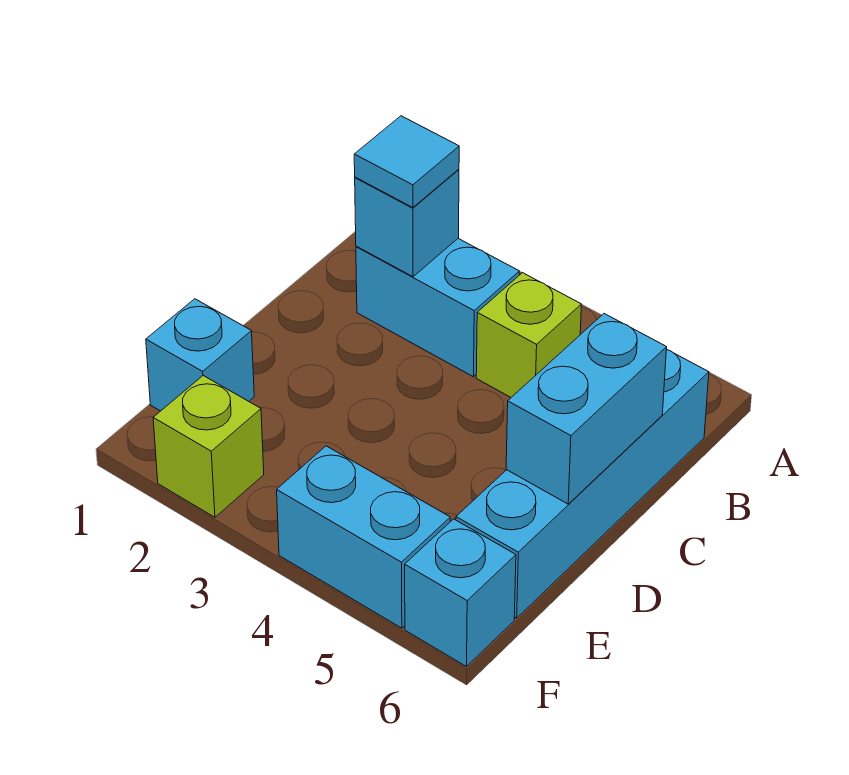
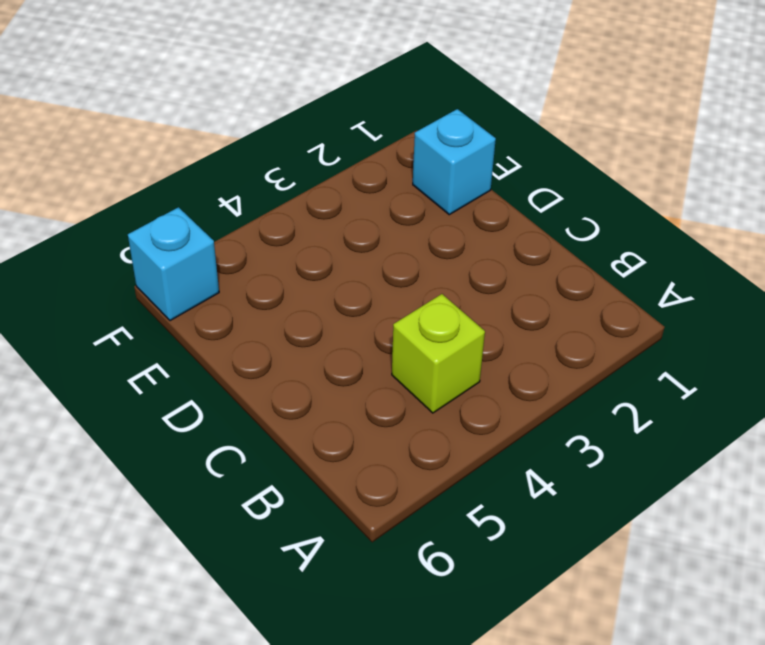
none -> cyan brick B2:B3 level 1
none -> cyan brick B6:E6 level 1

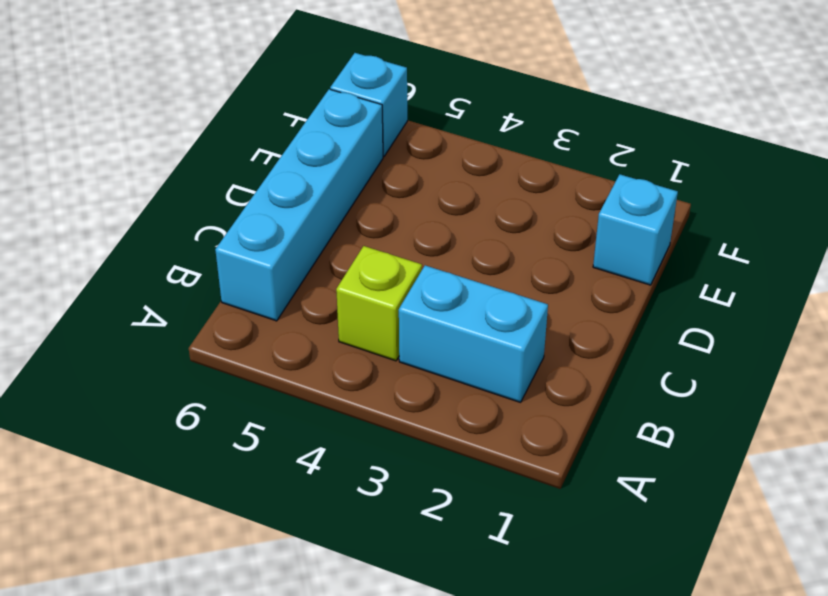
none -> lime brick F2 level 1
none -> cyan brick F4:F5 level 1

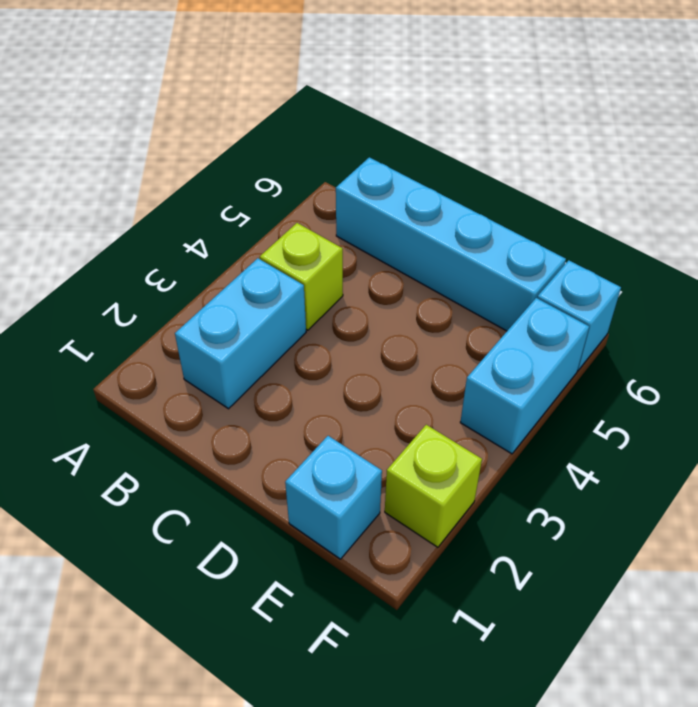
none -> cyan brick B2 level 2
none -> cyan brick C6:D6 level 2

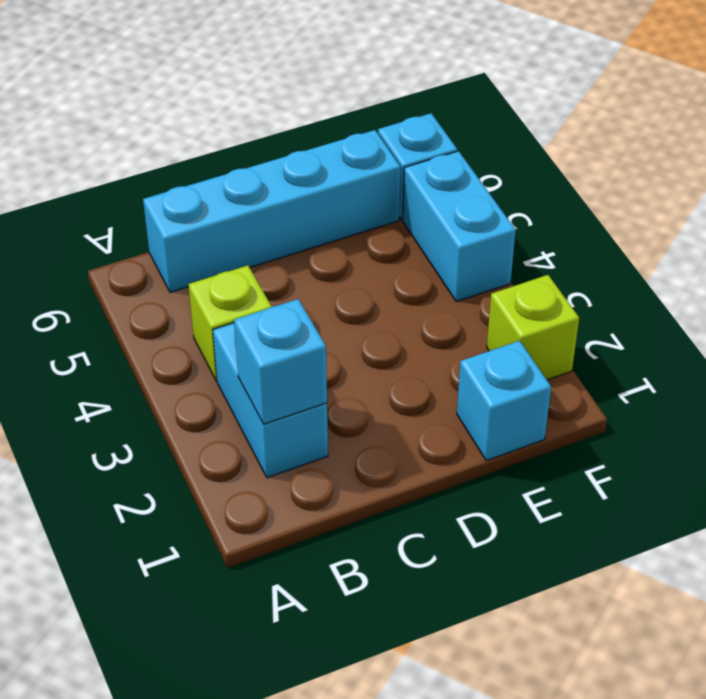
none -> cyan brick C6:D6 level 2
none -> cyan tile B2 level 3

